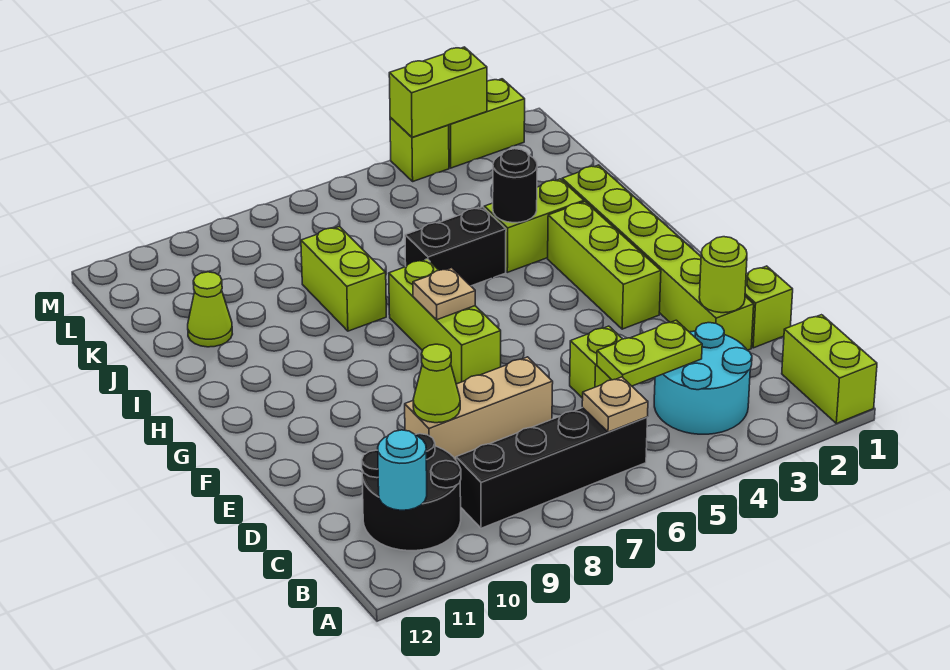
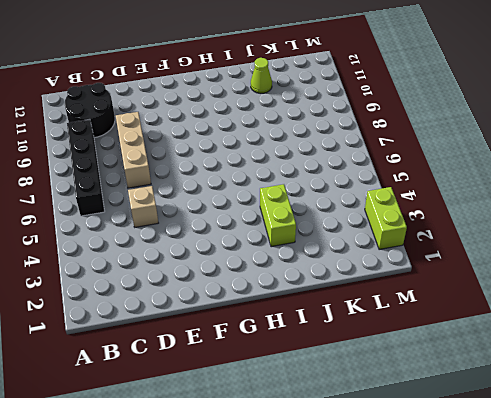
tan brick D5 level 1 -> lime brick D5 level 1
none -> lime brick A1:B1 level 1
none -> cyan round brick B3:C4 level 1
none -> lime brick D1 level 1

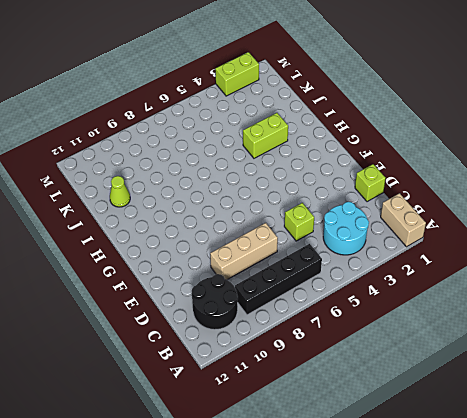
tan brick A1:B1 level 1 -> lime brick A1:B1 level 1
none -> lime brick D2:I2 level 1
none -> lime brick F3:H3 level 1
none -> lime brick F7:H7 level 1

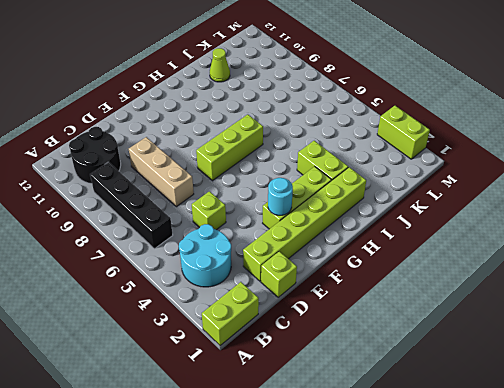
cyan round brick F3 level 2 -> cyan round brick B11 level 2
none -> black brick I5:I6 level 1
none -> lime brick I8:J8 level 1
none -> lime brick M4 level 1

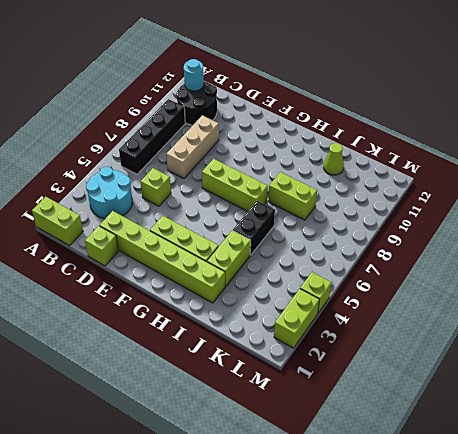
none -> tan plate B6 level 2
none -> lime plate C4:C5 level 2
none -> lime round brick D2 level 2

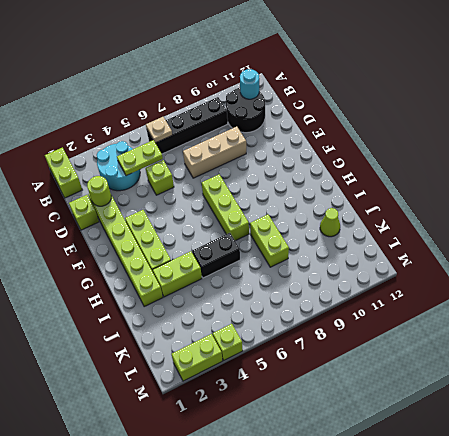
none -> lime cone D9 level 2
none -> tan plate G7 level 2
none -> black round brick I4 level 2

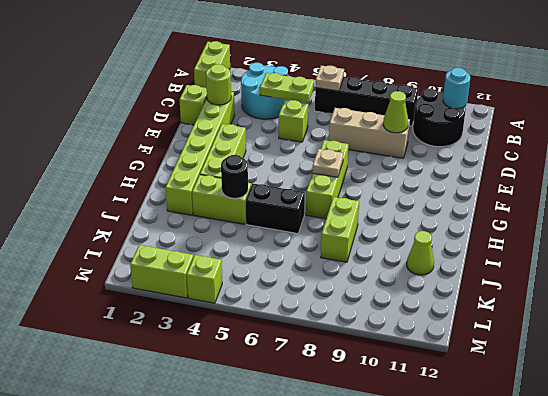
none -> lime brick M3:M4 level 2

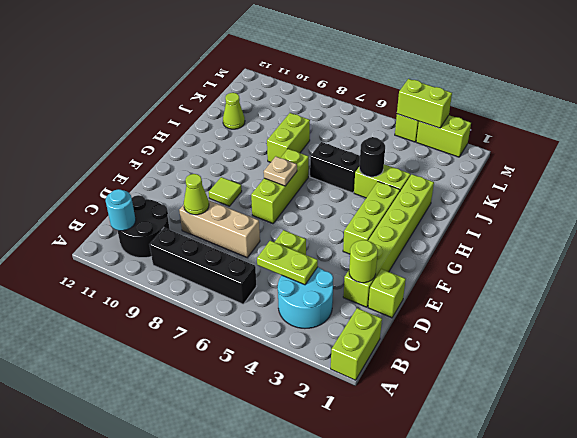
lime tile F9 level 1 -> none
none -> tan plate B6 level 2

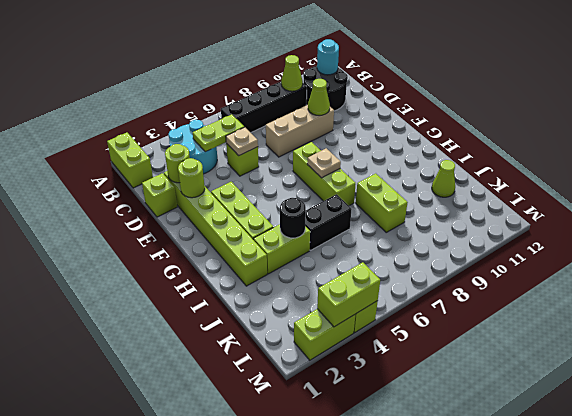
lime cone B9 level 2 -> none
tan plate D5 level 2 -> tan plate B6 level 2
lime round brick E2 level 2 -> none

